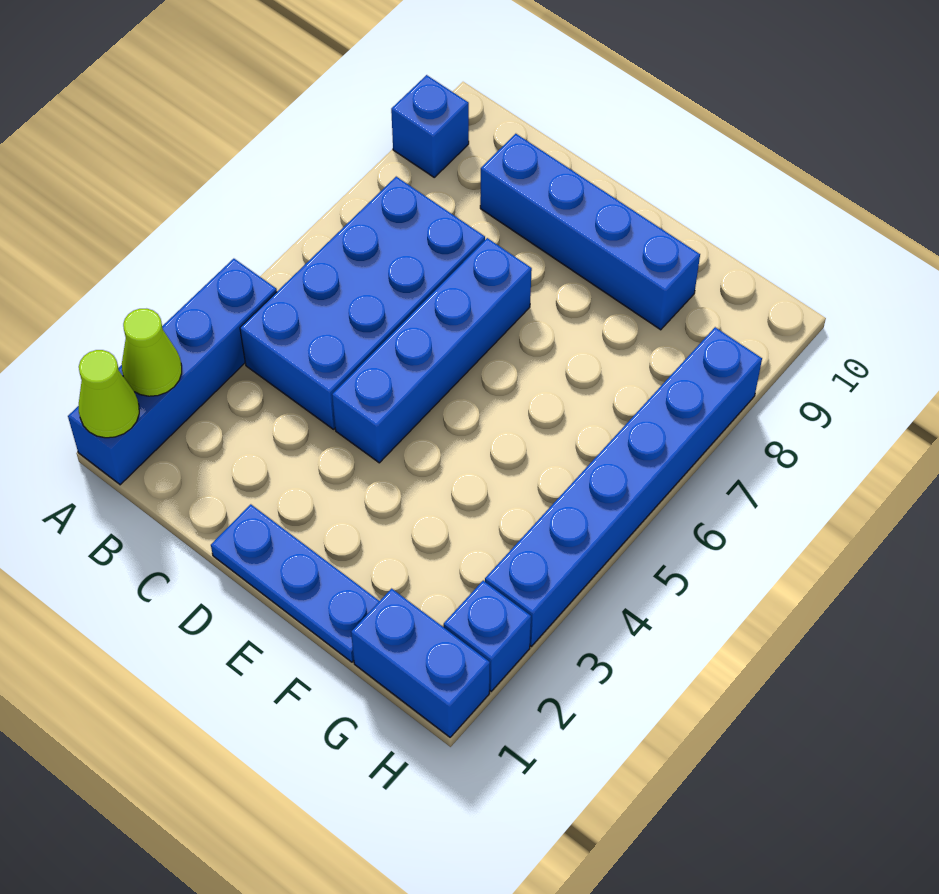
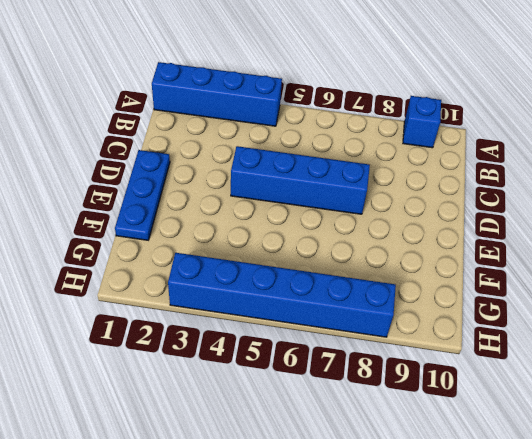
none -> blue brick B4:C7 level 1
none -> blue brick C9:F9 level 1

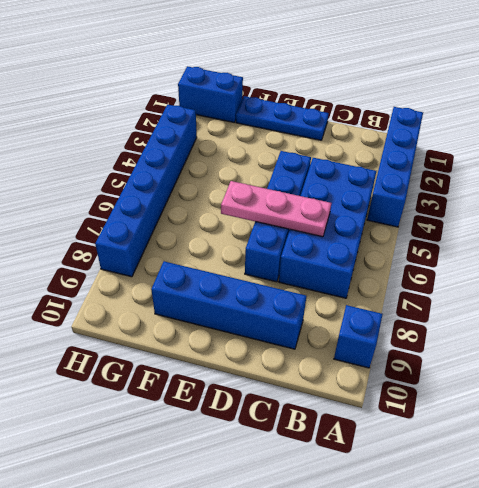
pink plate C6:E6 level 2 -> none
none -> blue brick H2 level 1
none -> lime cone A1 level 2

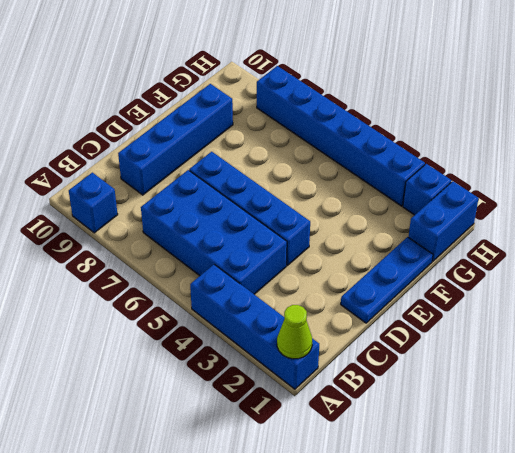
none -> lime cone A2 level 2

